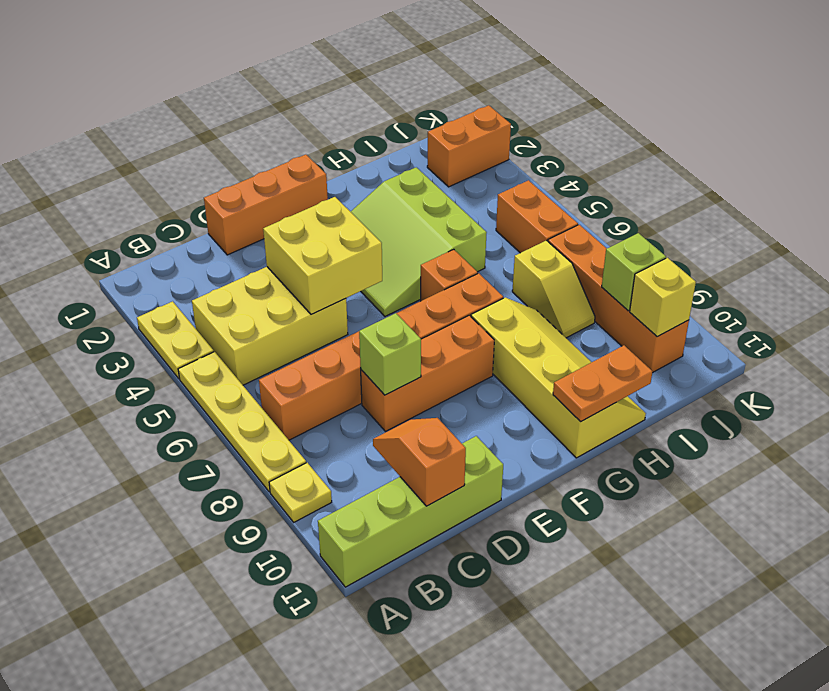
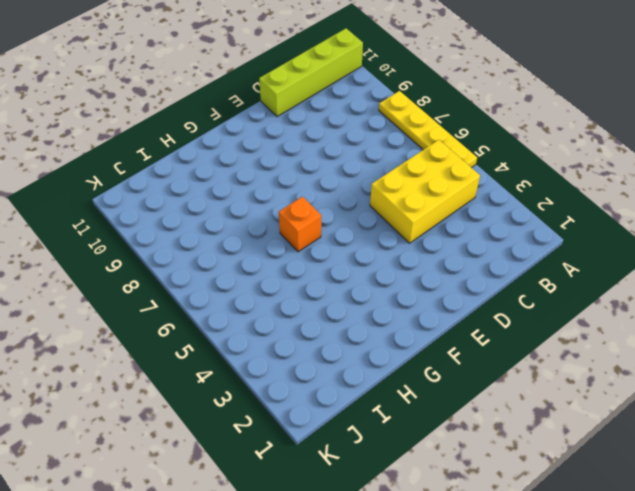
none -> yellow plate A3:A4 level 1
none -> yellow plate A9 level 1
none -> orange brick B7:G7 level 1

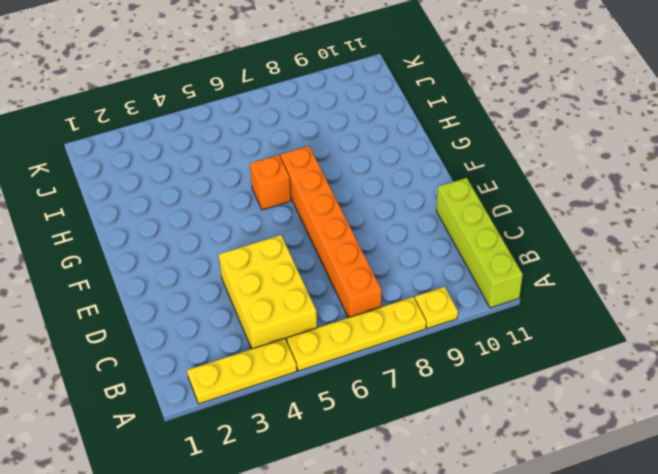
yellow plate A2:A4 level 1 -> yellow plate A3:A4 level 1
none -> orange brick D1:F1 level 1
none -> orange brick D8:F8 level 1
none -> lime slope F3:H5 level 1 top H

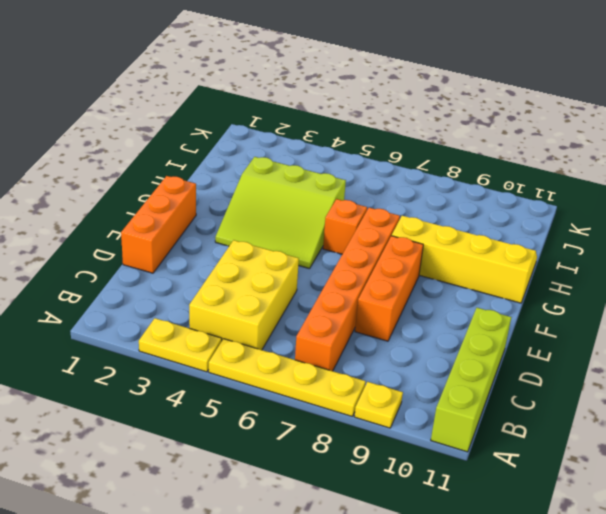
none -> yellow slope I7:I8 level 1 top 7
none -> orange brick J2:K2 level 1
none -> orange brick J5:J6 level 1

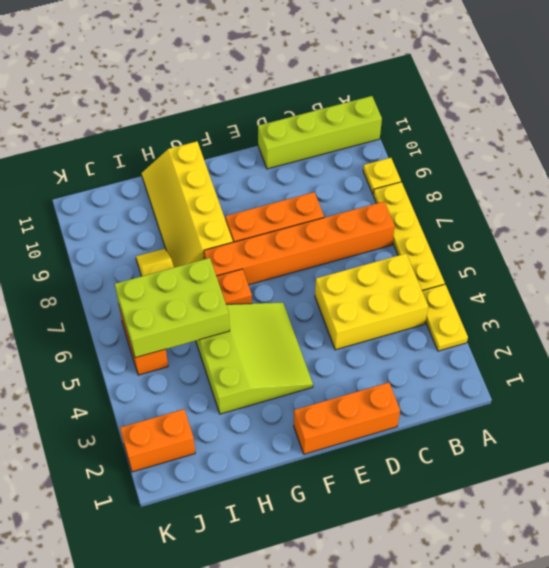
lime brick H5:J6 level 2 -> none
none -> orange brick J7:J10 level 1
none -> orange slope C10:C11 level 2 top 11
none -> yellow brick D4:E5 level 2

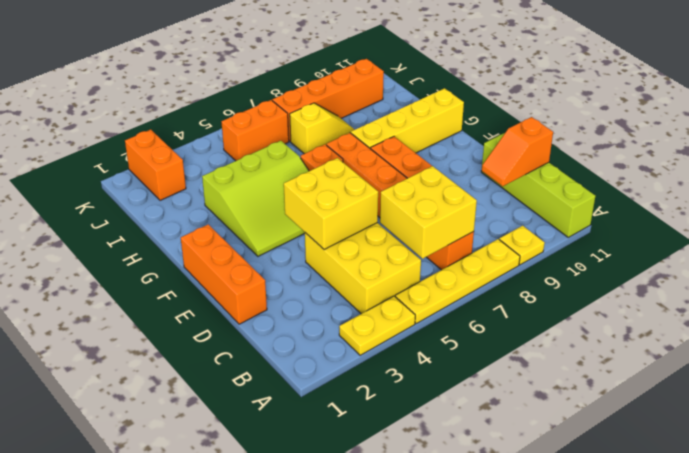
yellow brick B6:C7 level 2 -> none
none -> lime brick D8 level 2
none -> orange plate G11:H11 level 2
none -> lime brick J9 level 2

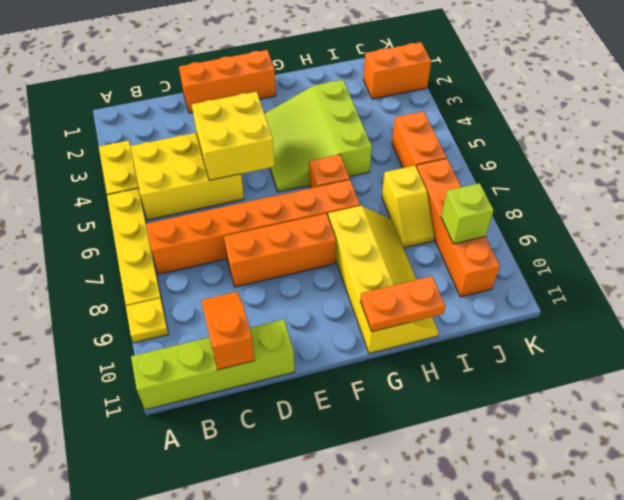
none -> lime brick D8 level 2
none -> yellow brick J10 level 2

